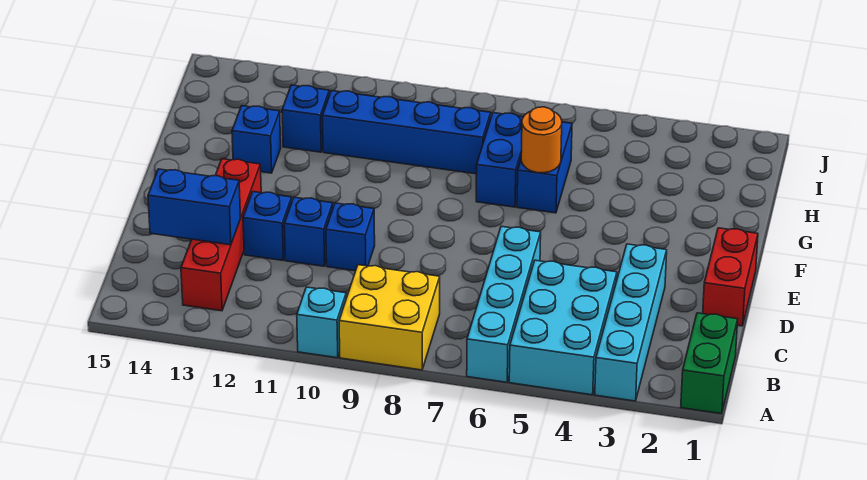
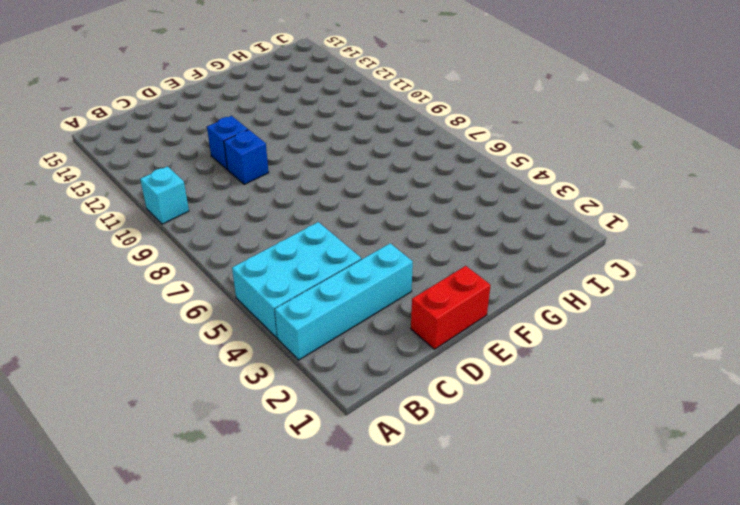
none -> green brick A1:B1 level 1
none -> cyan brick A6:D6 level 1
none -> yellow brick A8:B9 level 1

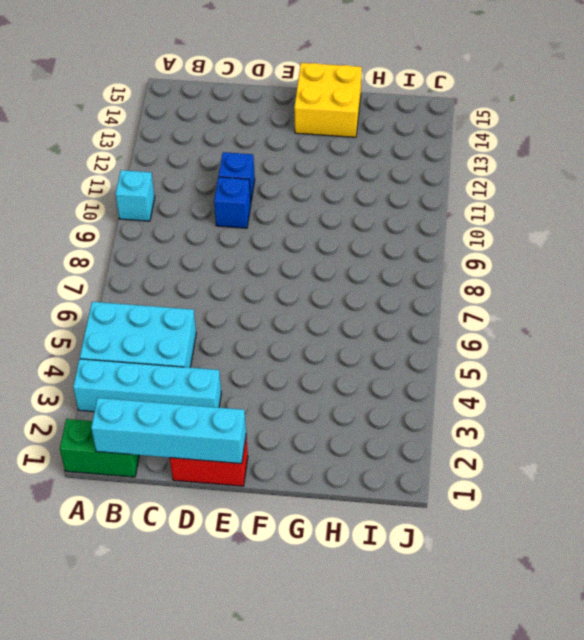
cyan brick B1:E1 level 2 -> cyan brick A6:D6 level 1
yellow brick F14:G15 level 1 -> yellow brick A8:B9 level 1
none -> red brick B13:E13 level 1
none -> blue brick D12 level 1
none -> blue brick G6:H6 level 1

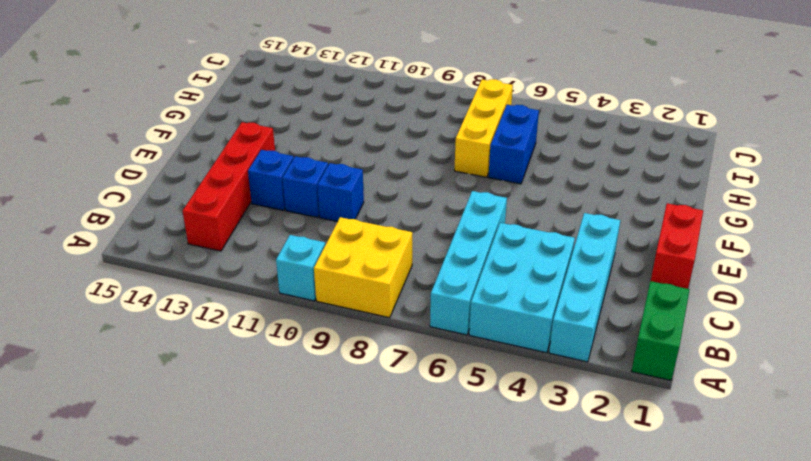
yellow brick G7:I7 level 1 -> blue brick G7:H7 level 1
none -> blue brick G13 level 1
none -> blue brick H8:H11 level 1
none -> blue brick H12 level 1

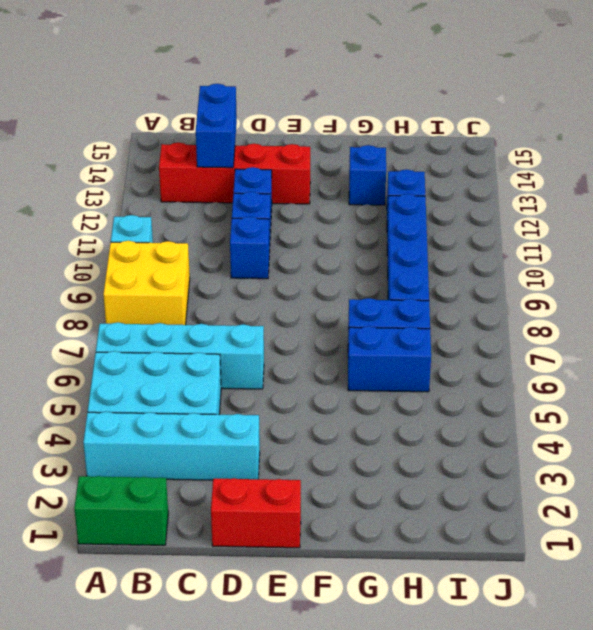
none -> orange round brick G6 level 2

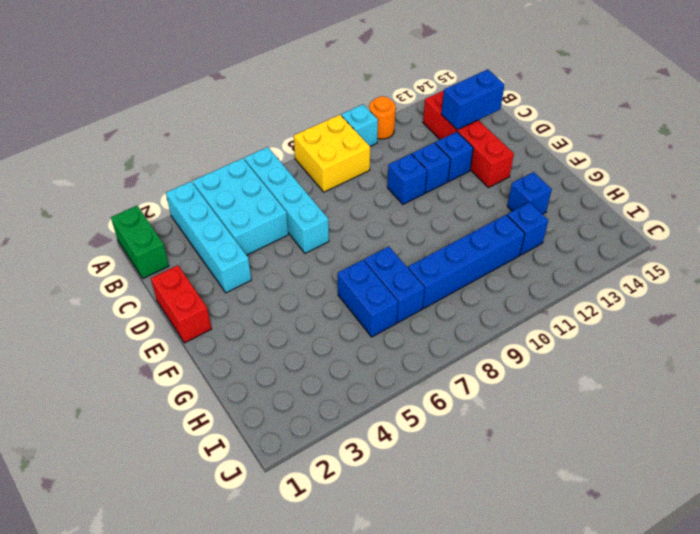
orange round brick A11 level 1 -> orange round brick G6 level 2

